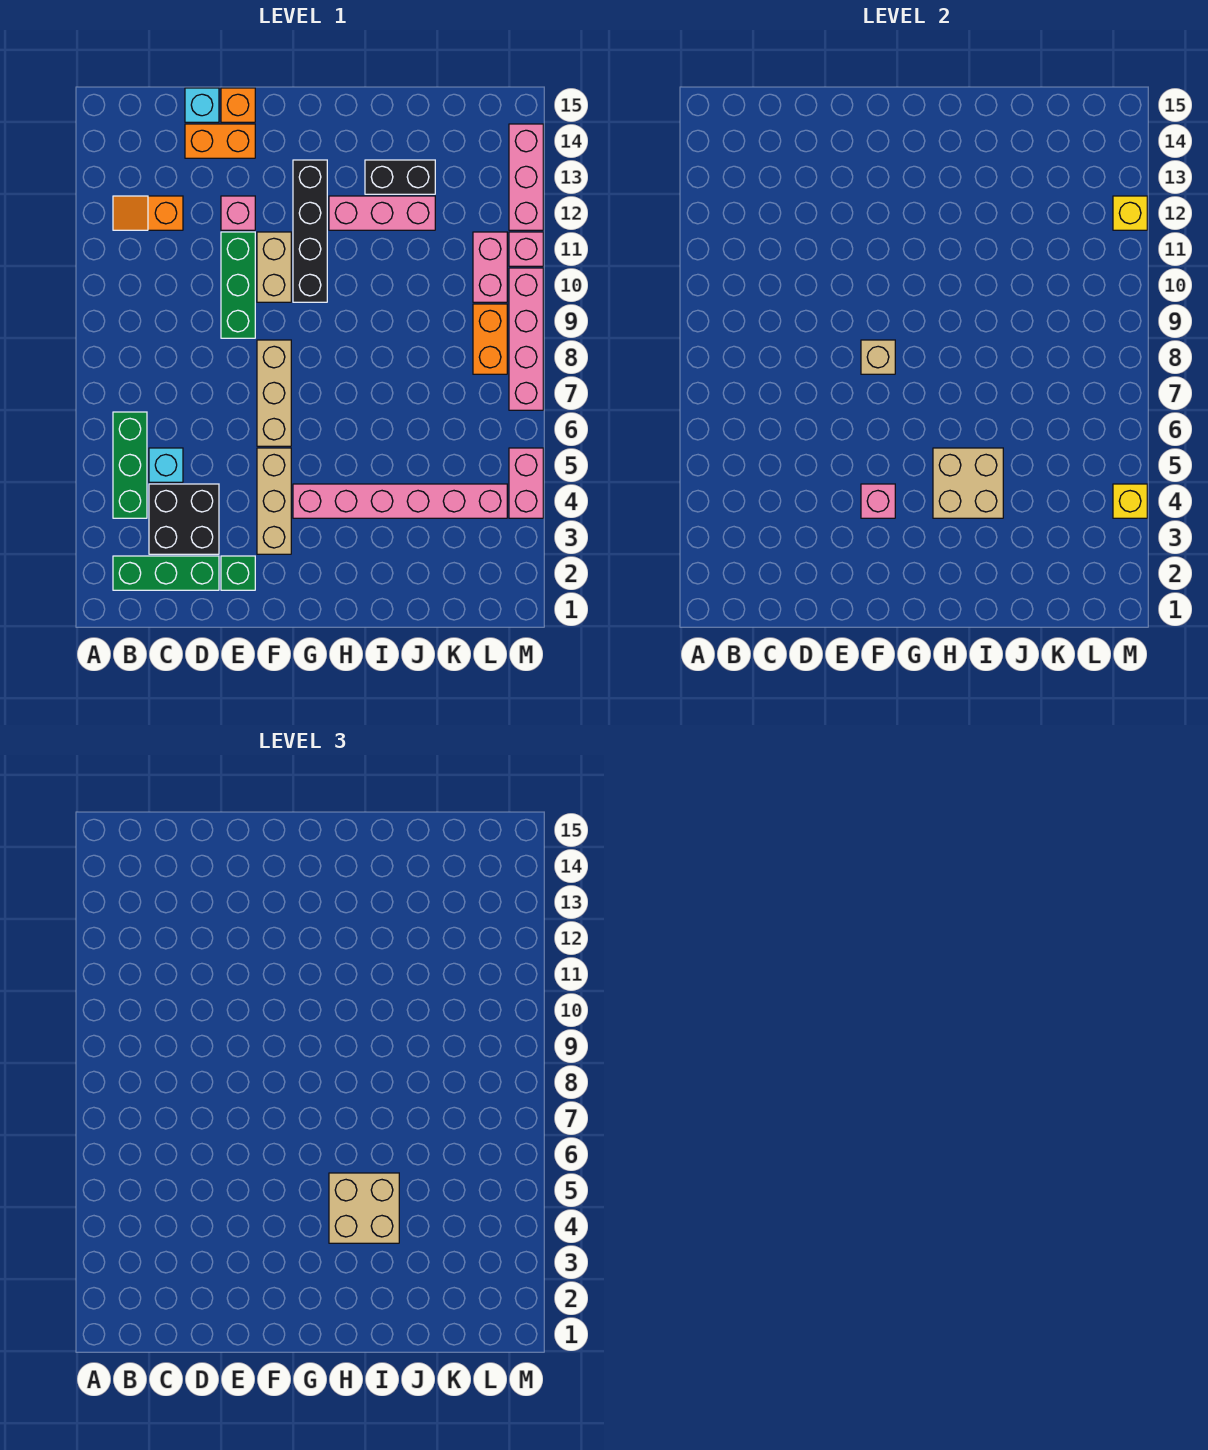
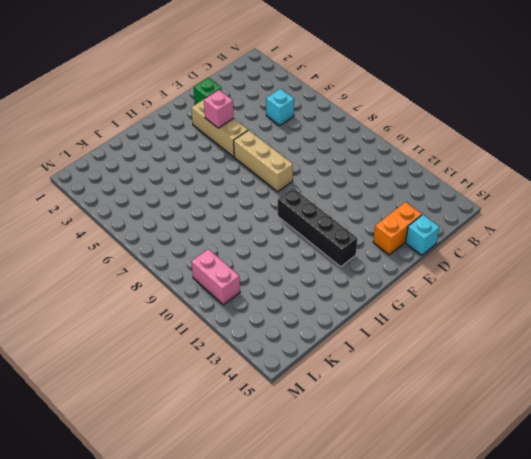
none -> green brick B2:D2 level 1
none -> green brick B4:B6 level 1
none -> orange slope B12:C12 level 1 top C
none -> black brick C3:D4 level 1

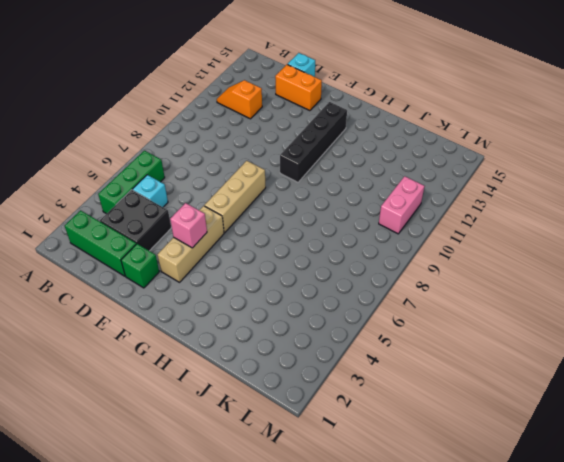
none -> green brick E9:E11 level 1
none -> pink brick E12 level 1
none -> orange brick E15 level 1
none -> tan brick F10:F11 level 1

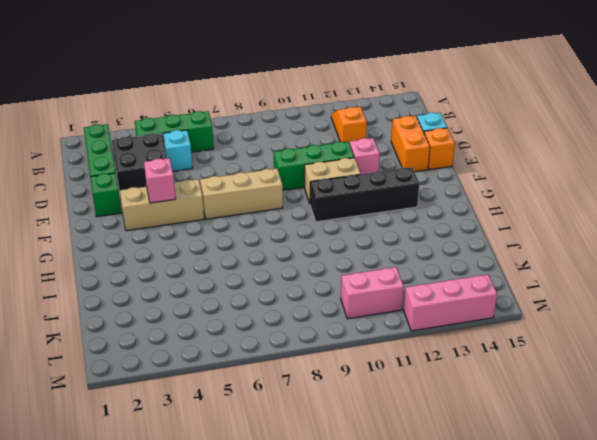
none -> pink brick G4:L4 level 1
none -> pink brick H12:J12 level 1
none -> black brick I13:J13 level 1
none -> orange brick L8:L9 level 1

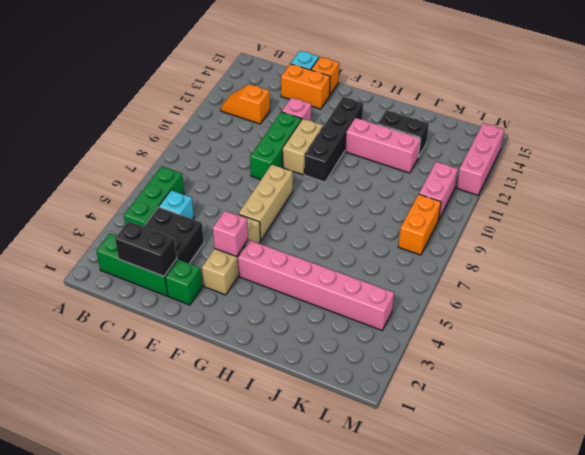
black brick C2:D2 level 2 -> none
none -> pink brick M4:M5 level 1
none -> pink brick M7:M10 level 1
none -> pink brick M11 level 1
none -> tan brick F8 level 2

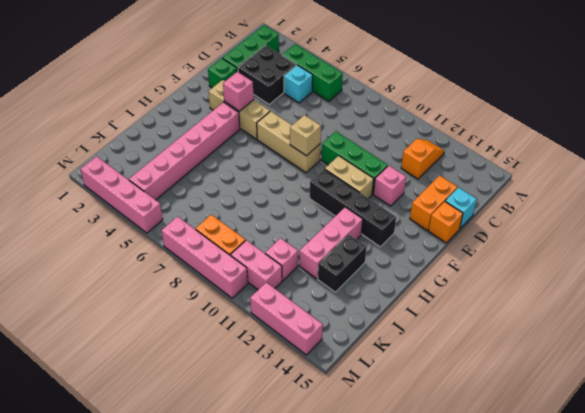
pink brick K11 level 1 -> pink brick M11 level 1
pink brick M2:M5 level 1 -> pink brick M4:M5 level 1
none -> tan brick H4:I5 level 2
none -> yellow brick M4 level 2
none -> yellow brick M12 level 2
none -> tan brick H4:I5 level 3

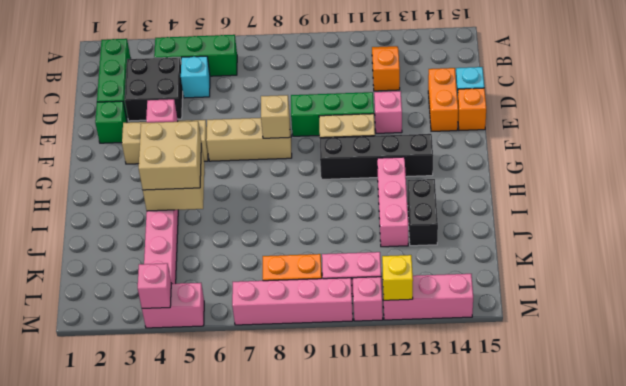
pink brick M4 level 2 -> yellow brick M4 level 2

